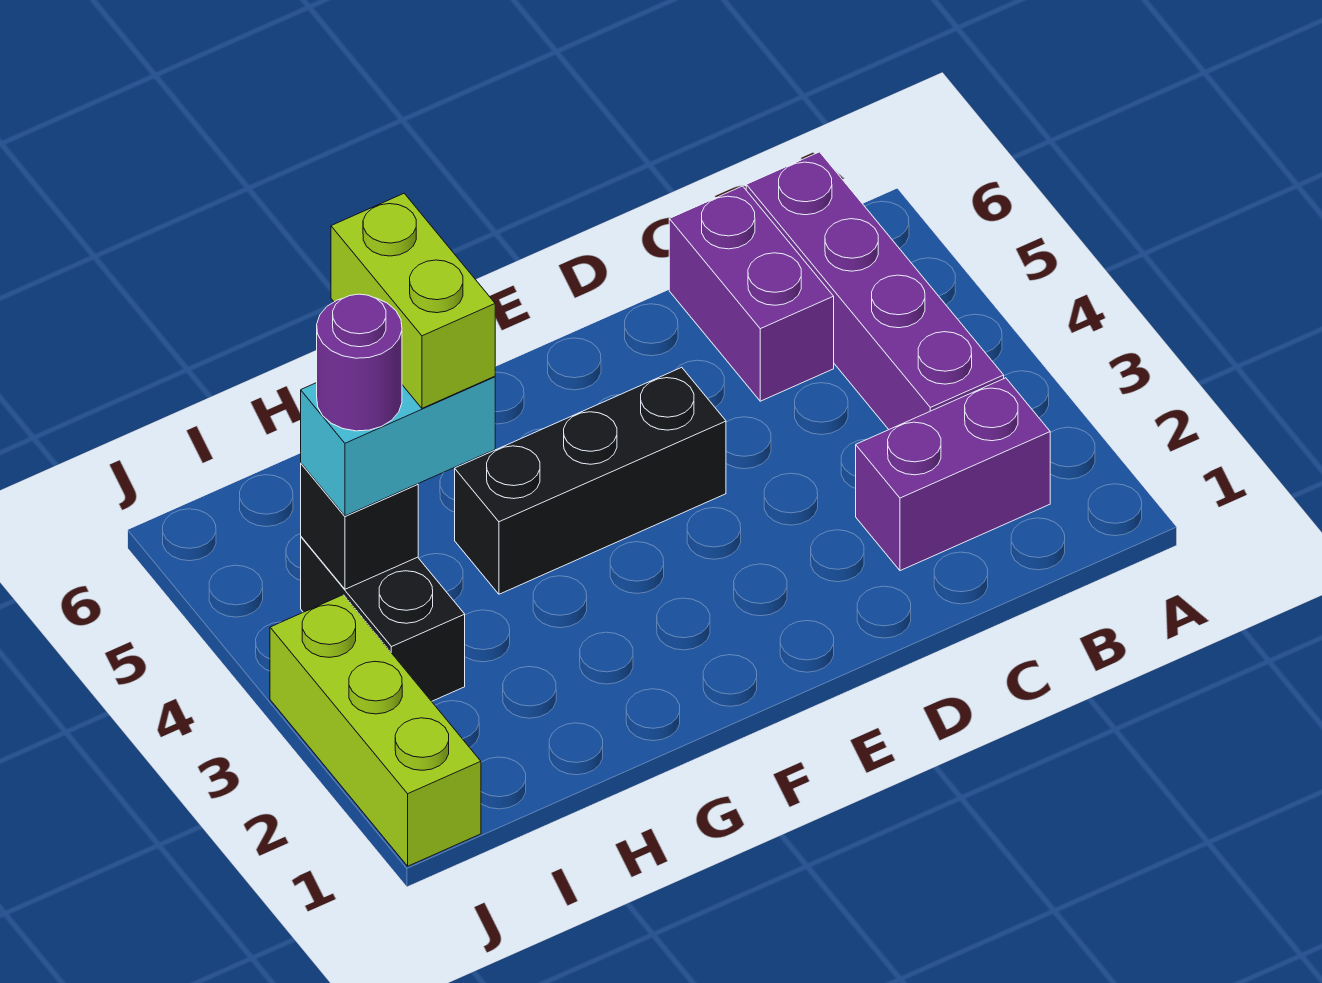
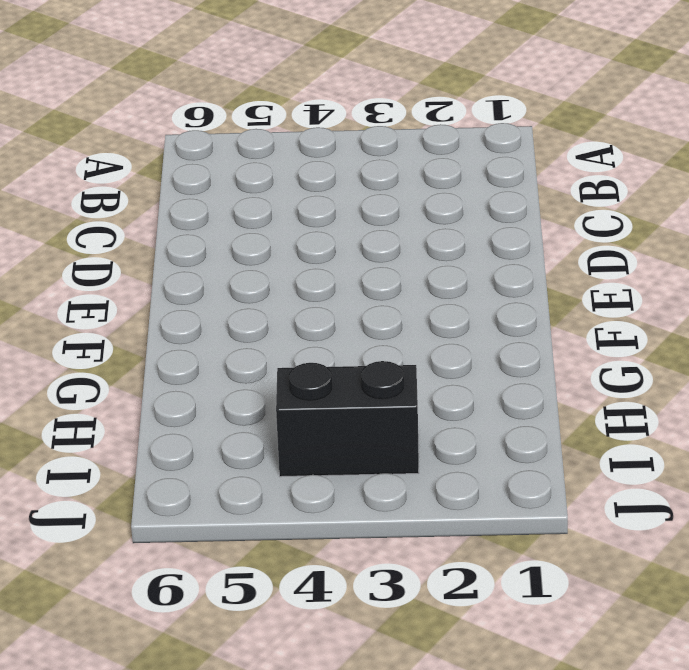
none -> purple brick B2:C2 level 1
none -> purple brick B3:B6 level 1

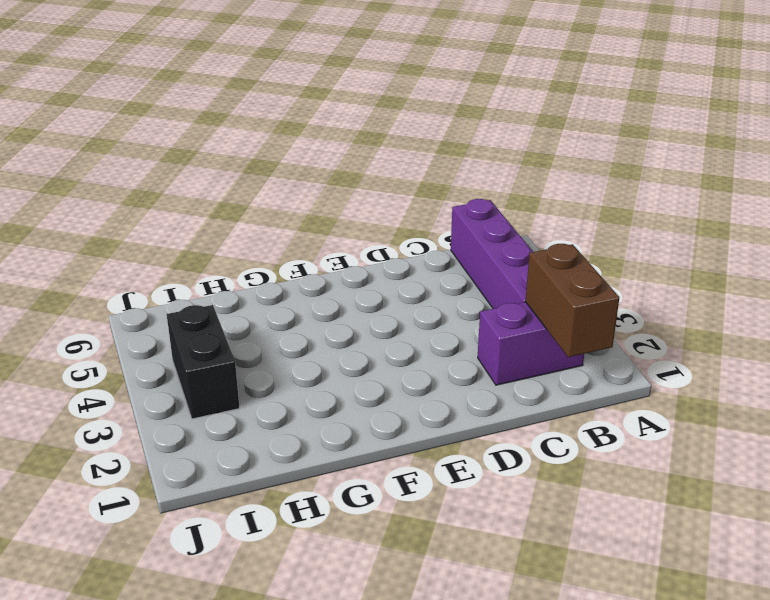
brown brick B1:B2 level 2 -> none
none -> purple brick C5:C6 level 1
none -> black brick E4:G4 level 1

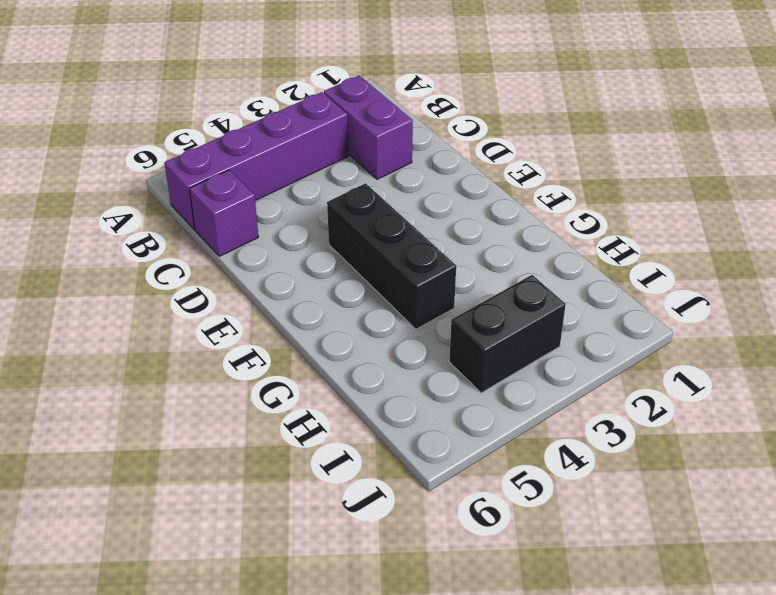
purple brick C6 level 1 -> purple brick C5:C6 level 1
none -> lime brick J1:J3 level 1
none -> black brick I4 level 2

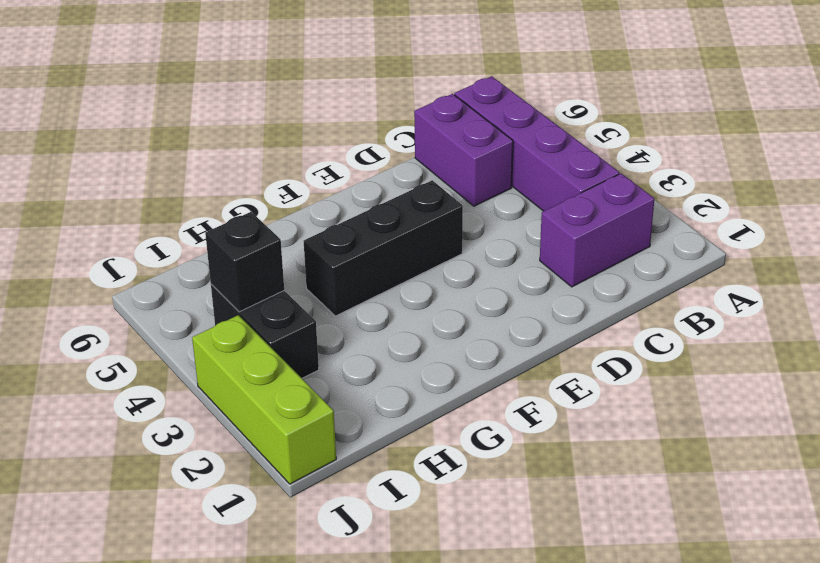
none -> cyan brick H4:I4 level 3
none -> lime brick H4:H5 level 4

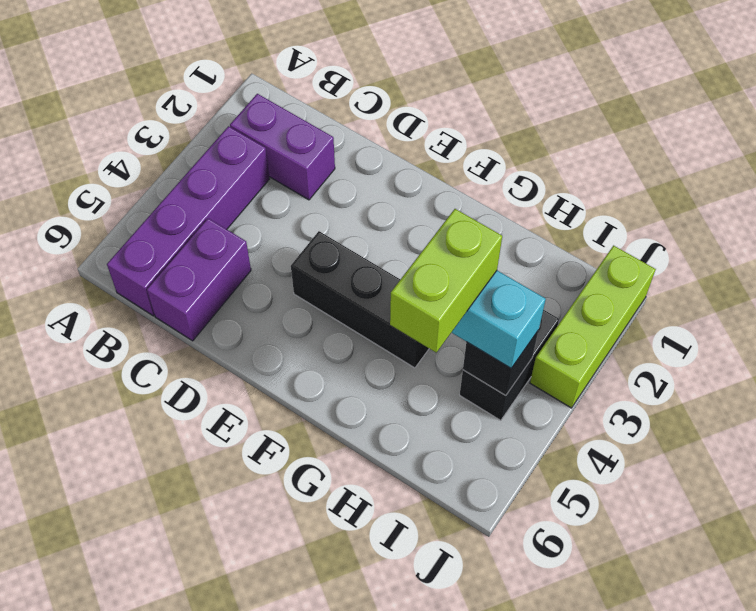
none -> purple round brick I4 level 4

